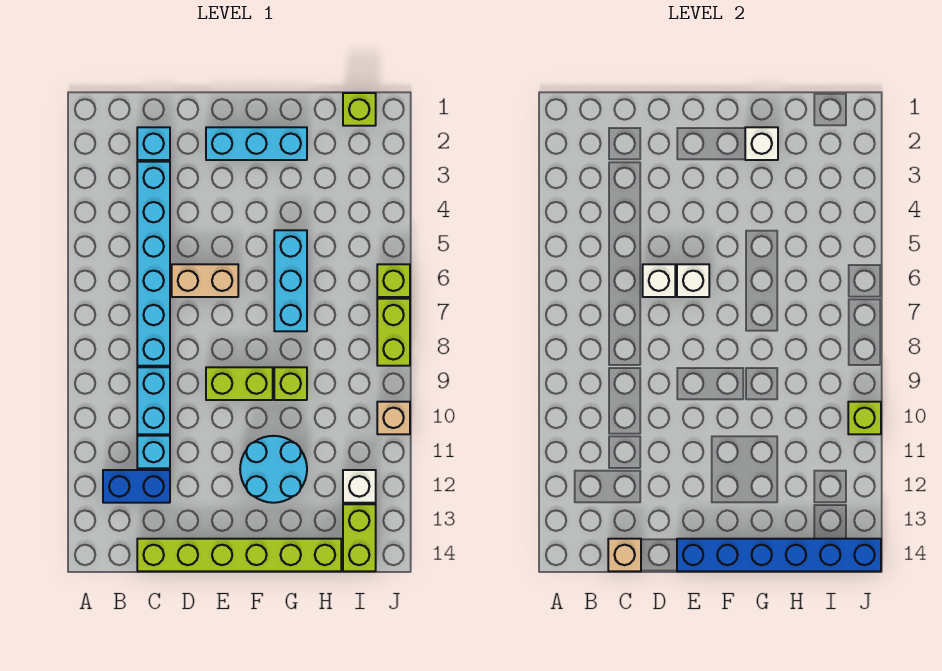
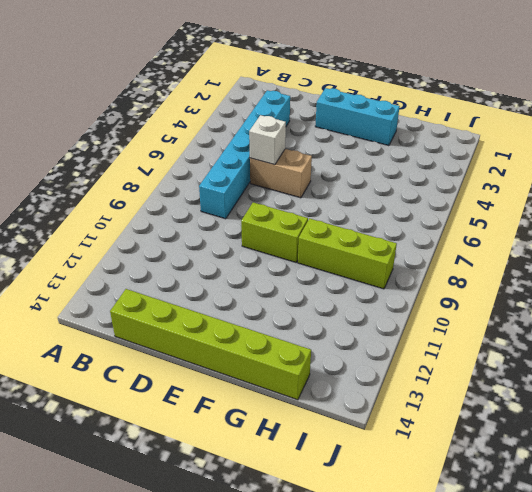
lime brick G9:I9 level 1 -> lime brick G9 level 1
none -> blue brick B12:C12 level 1
none -> cyan brick C2 level 1
none -> cyan brick C9:C10 level 1

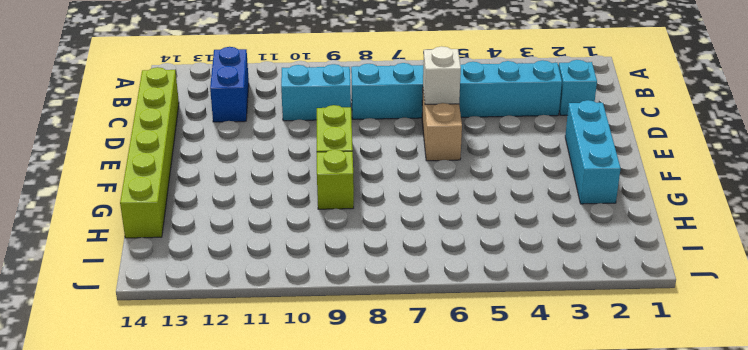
none -> cyan brick C11 level 1
none -> cyan round brick F11:G12 level 1
none -> cyan brick G5:G7 level 1

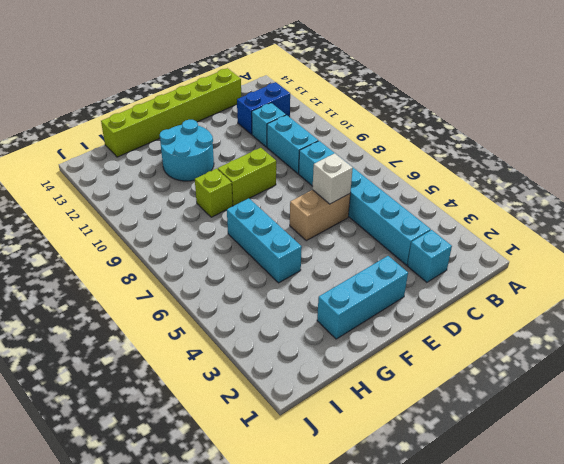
none -> lime brick I1 level 1
none -> white brick I12 level 1
none -> lime brick I13:I14 level 1

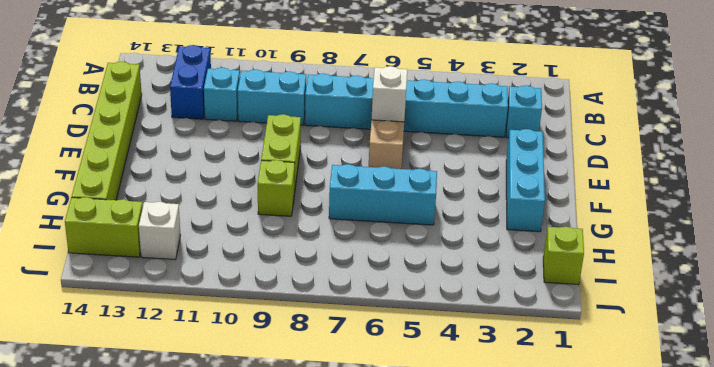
none -> cyan round brick F11:G12 level 1
none -> lime brick J6 level 1
none -> lime brick J7:J8 level 1

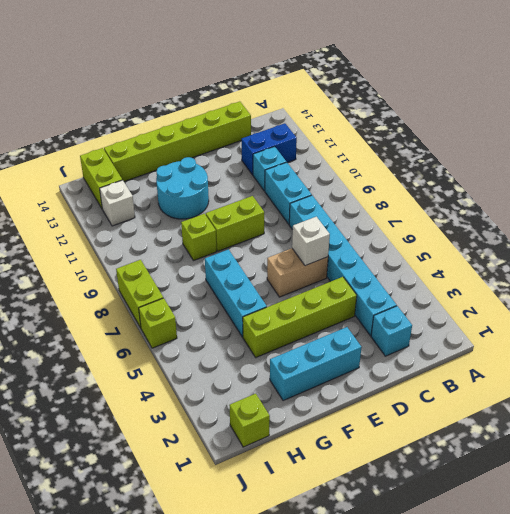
lime brick D4:G4 level 1 -> none
none -> tan brick J10 level 1
none -> tan brick C14 level 2
none -> white brick E6 level 2

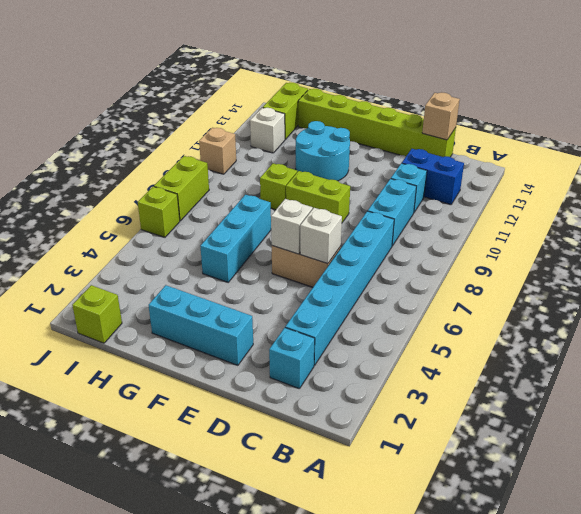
none -> blue brick E14:J14 level 2
none -> white brick G2 level 2
none -> lime brick J10 level 2

